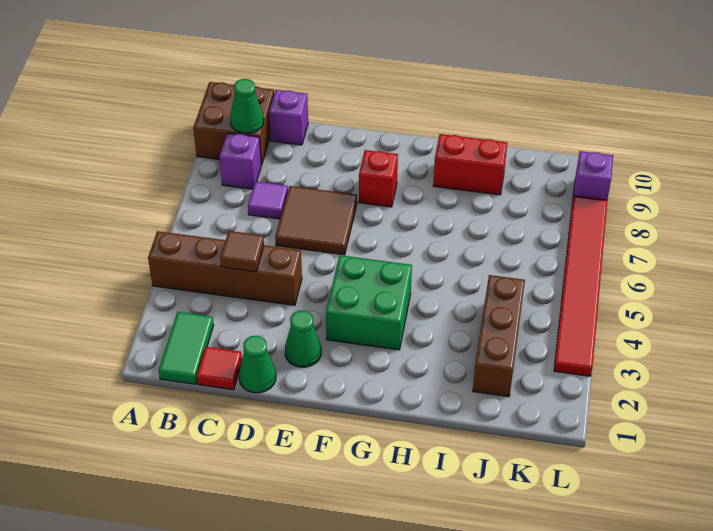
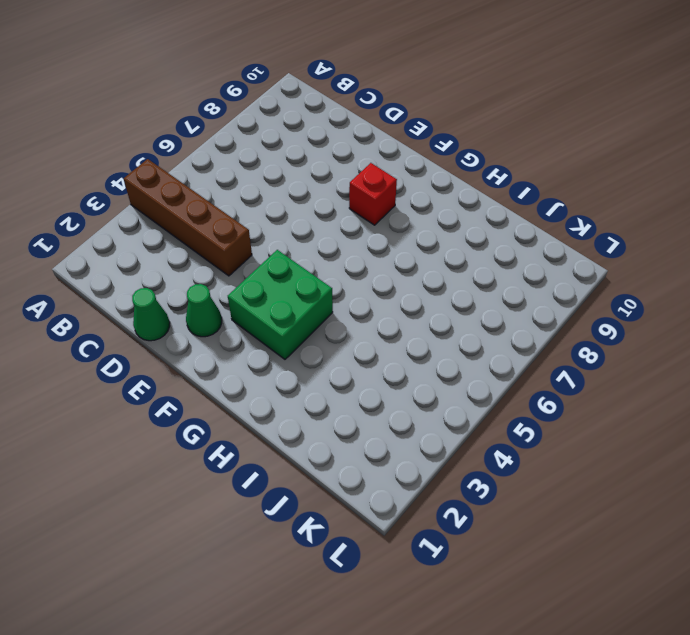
none -> brown brick A9:B10 level 1
none -> green tile B1:B2 level 1
none -> purple brick B8 level 1

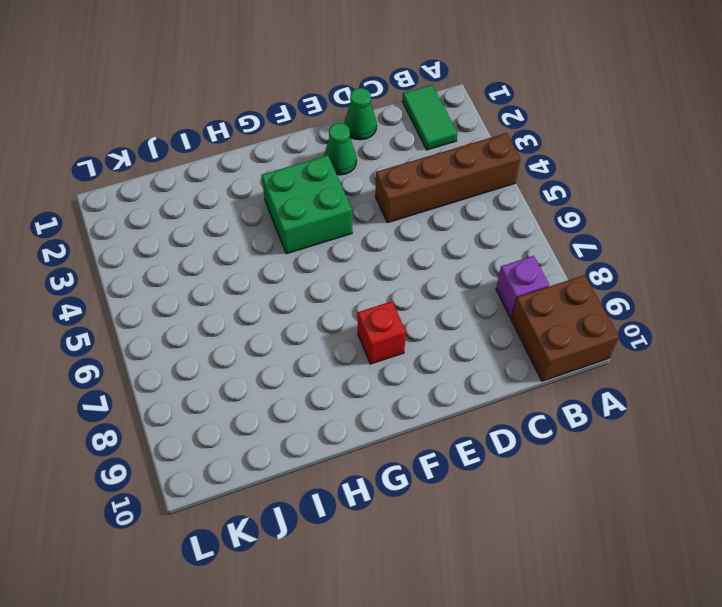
none -> red tile C1 level 1
none -> purple tile C7 level 1
none -> purple brick C10 level 1

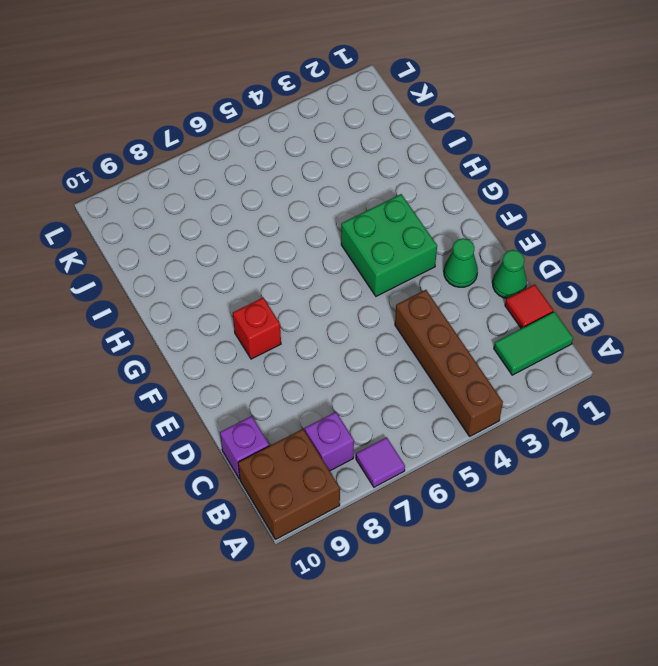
purple tile A7 level 1 -> purple tile C7 level 1
none -> brown tile D6:E7 level 1
none -> red brick H9:I9 level 1
none -> brown brick J2:J4 level 1

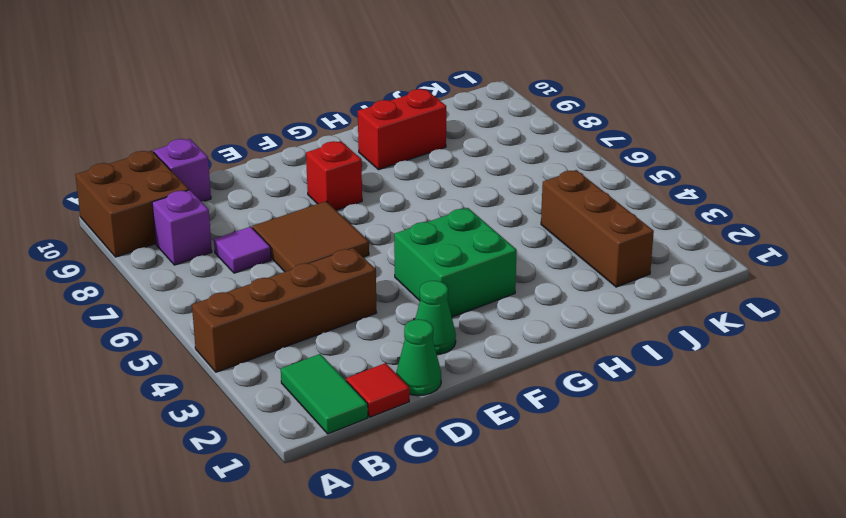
none -> red tile L3:L8 level 1
none -> purple brick L9 level 1
none -> green cone B9 level 2

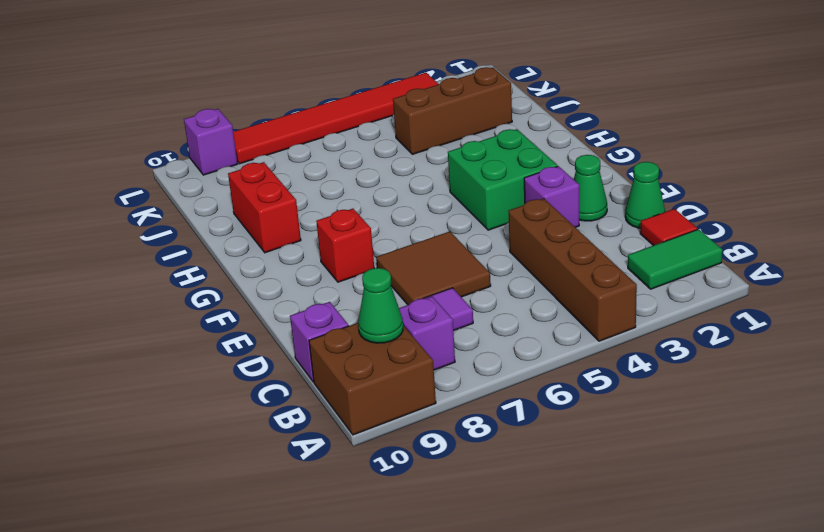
purple brick E3 level 1 -> none
none -> brown tile C4 level 2

